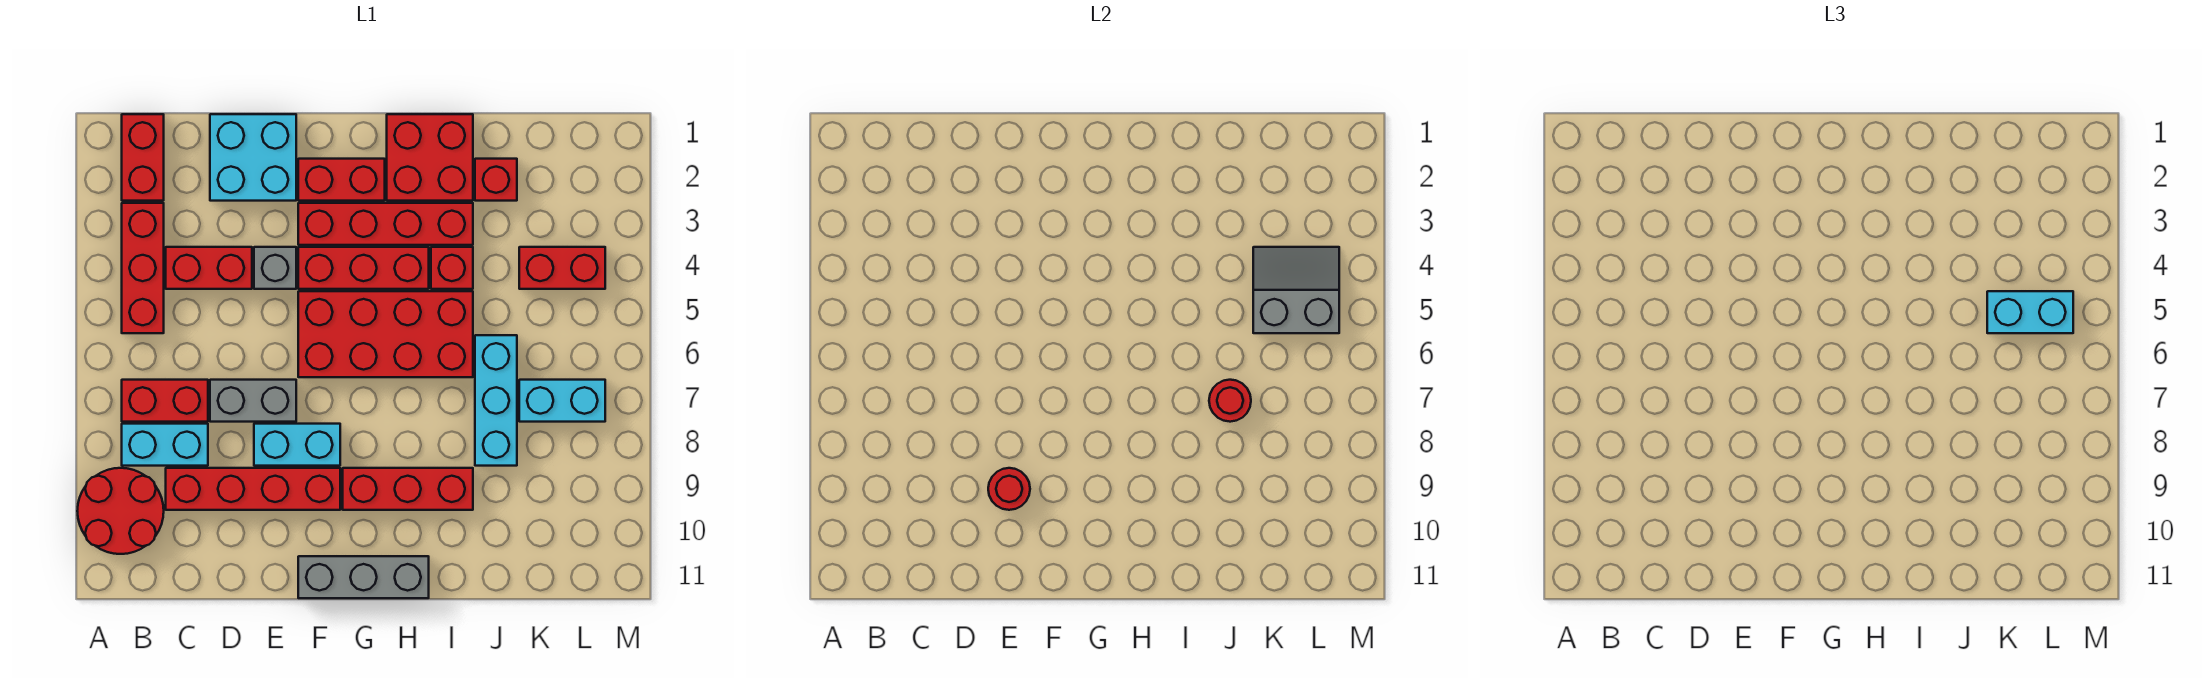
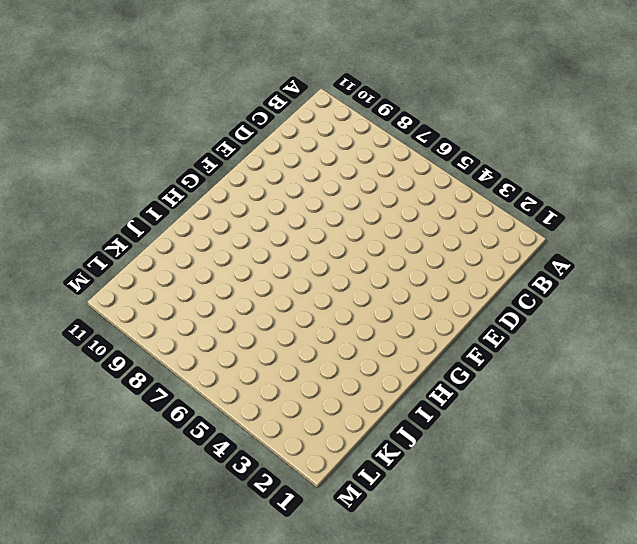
none -> red round brick A9:B10 level 1
none -> red brick B1:B2 level 1
none -> red brick B3:B5 level 1

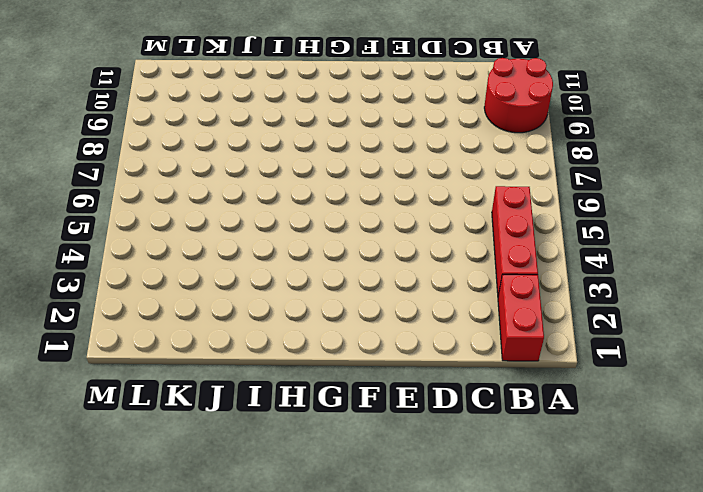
none -> red brick B7:C7 level 1
none -> cyan brick B8:C8 level 1
none -> red brick C4:D4 level 1

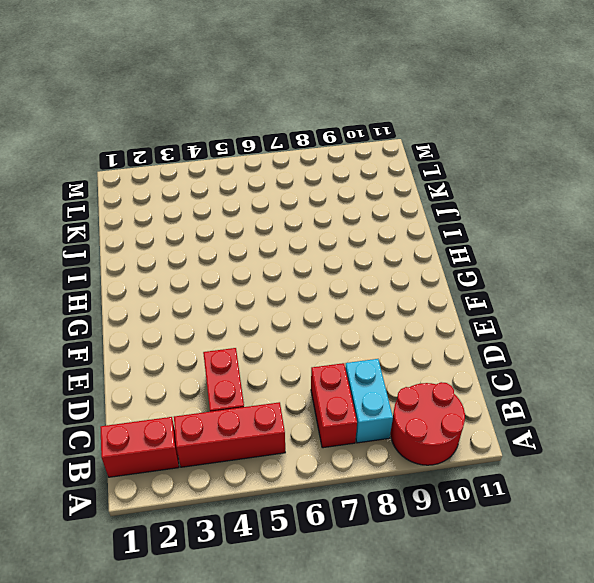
none -> red brick C9:F9 level 1
none -> cyan brick D1:E2 level 1
none -> grey brick D7:E7 level 1

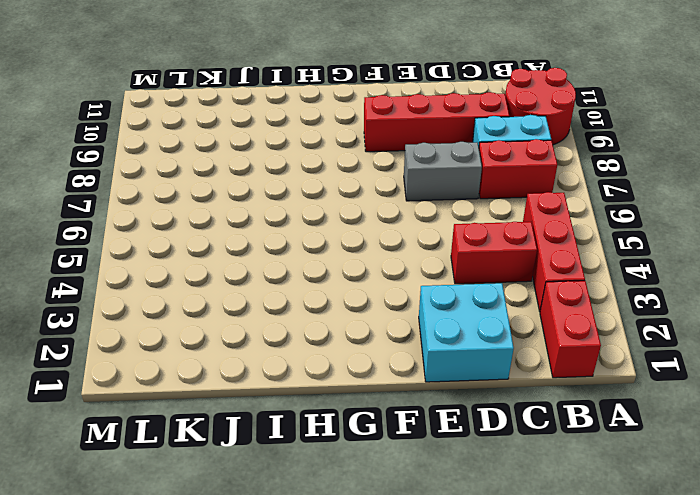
none -> grey brick E4 level 1
none -> cyan brick E8:F8 level 1
none -> red brick F2:G2 level 1

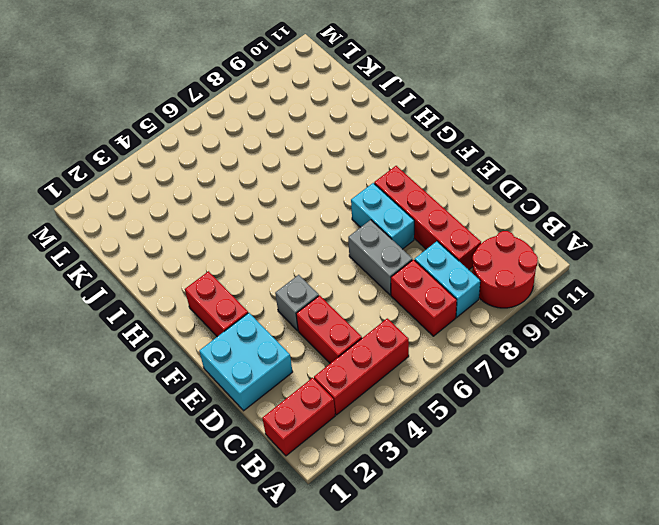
none -> red brick F3:I3 level 1
none -> red brick F4:H4 level 1
none -> red brick F5:I6 level 1

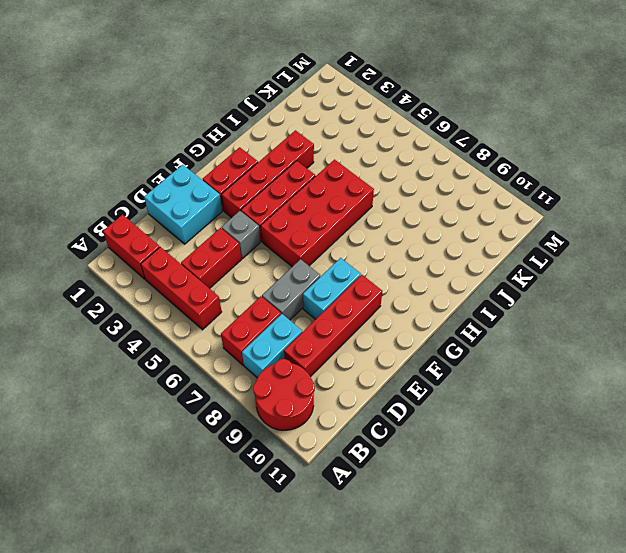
none -> grey brick F11:H11 level 1
none -> red brick G9:I9 level 1
none -> red brick H1:I2 level 1

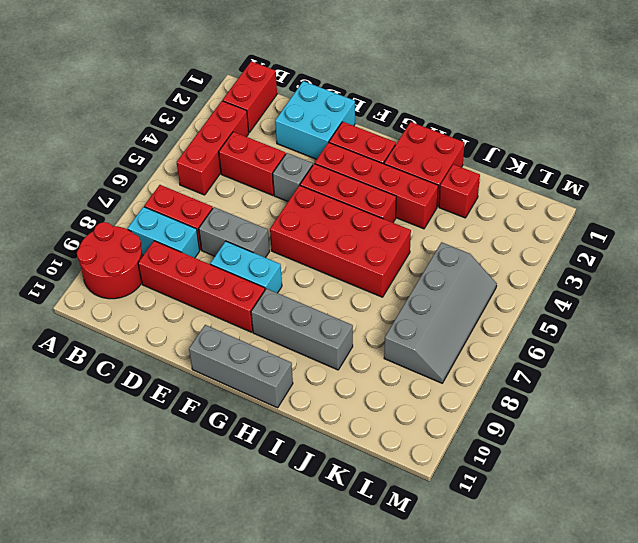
grey brick G9:I9 level 1 -> red brick G9:I9 level 1
grey slope K5:L8 level 1 top K -> cyan brick K7:L7 level 1
none -> red brick I4 level 1
none -> cyan brick J6:J8 level 1
none -> red brick K4:L4 level 1

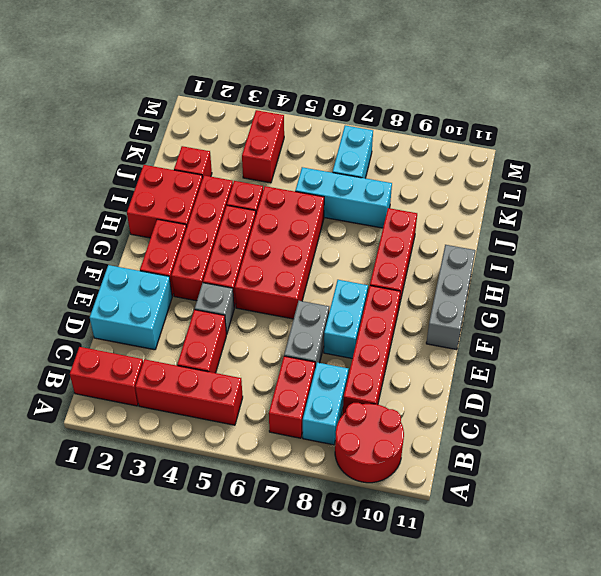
none -> red round brick E9 level 2
none -> red round brick J7 level 2
none -> grey slope K4:L5 level 2 top 5

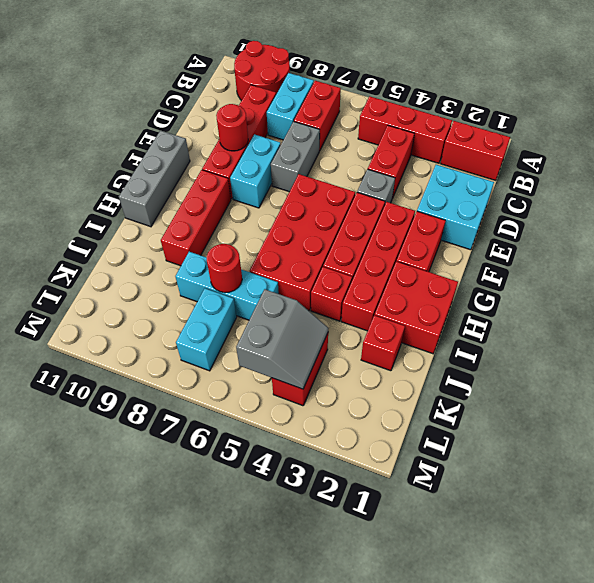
none -> cyan brick K5:L5 level 3

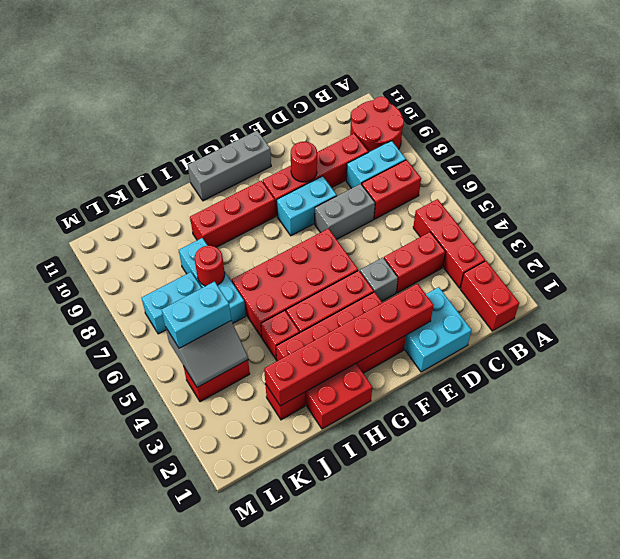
red brick E2:J2 level 2 -> none

